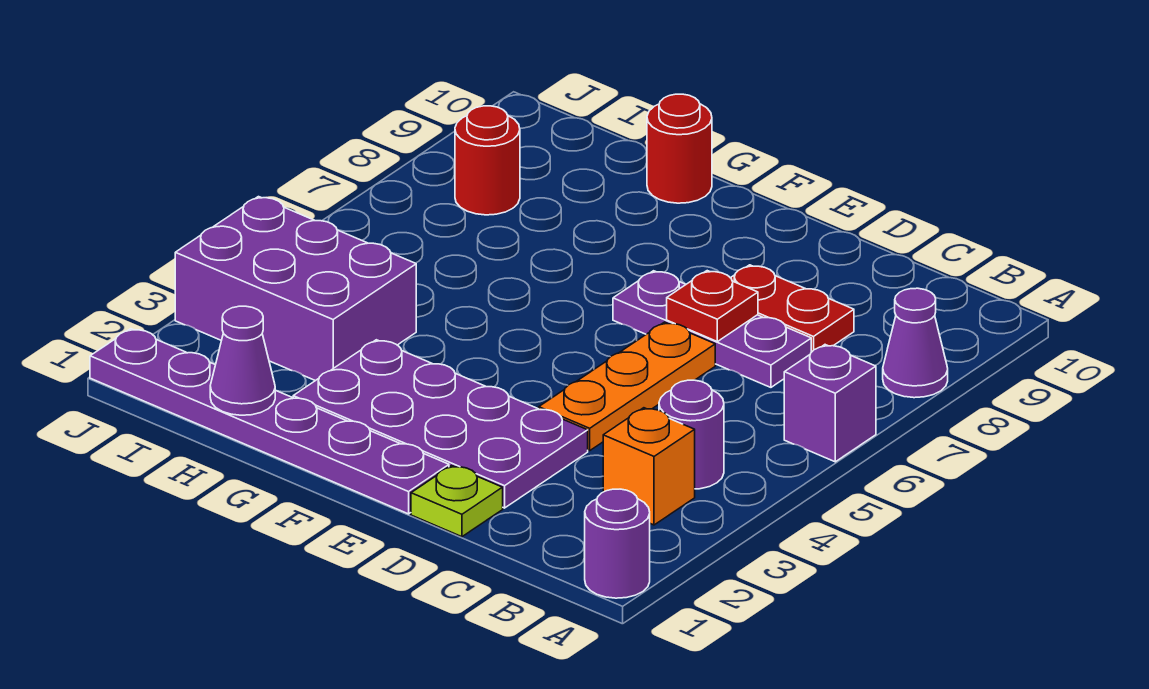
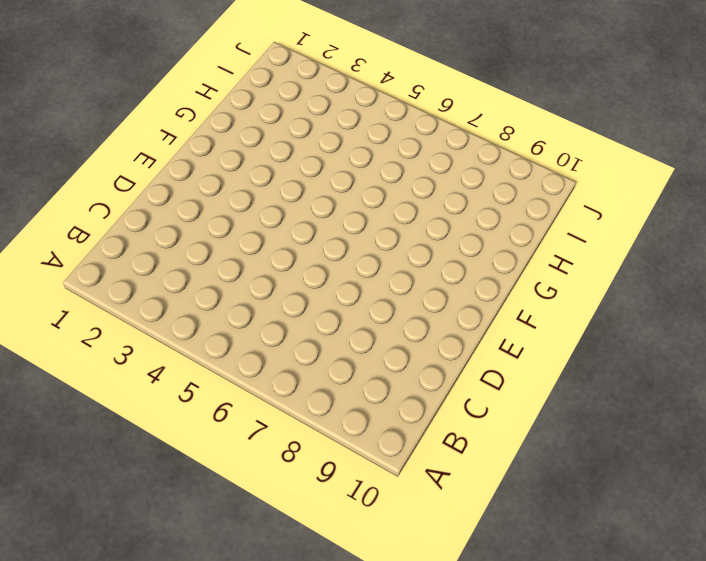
none -> purple round brick A1 level 1
none -> purple brick A6 level 1
none -> purple cone A8 level 1

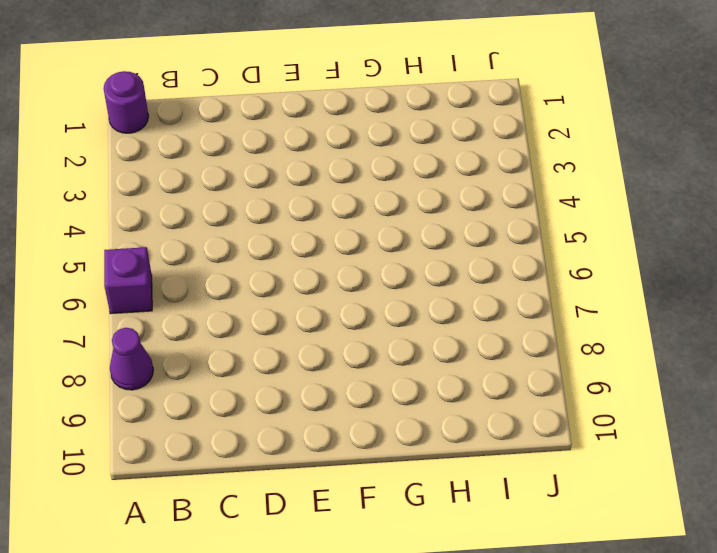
none -> orange brick B3 level 1
none -> purple round brick B4 level 1
none -> purple plate C7:E7 level 1

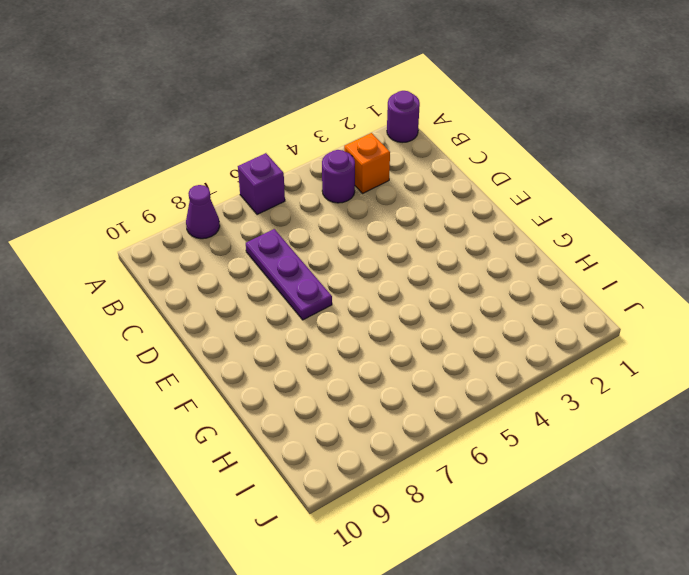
none -> red plate C8:D8 level 1
none -> lime plate D1 level 1
none -> purple plate D2:G3 level 1

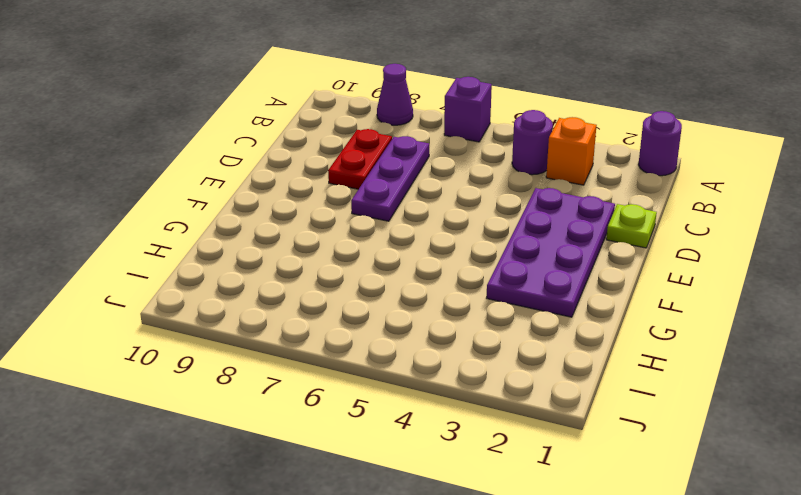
none -> orange plate D4:D6 level 1
none -> purple plate E1:J1 level 1
none -> red round brick G10 level 1

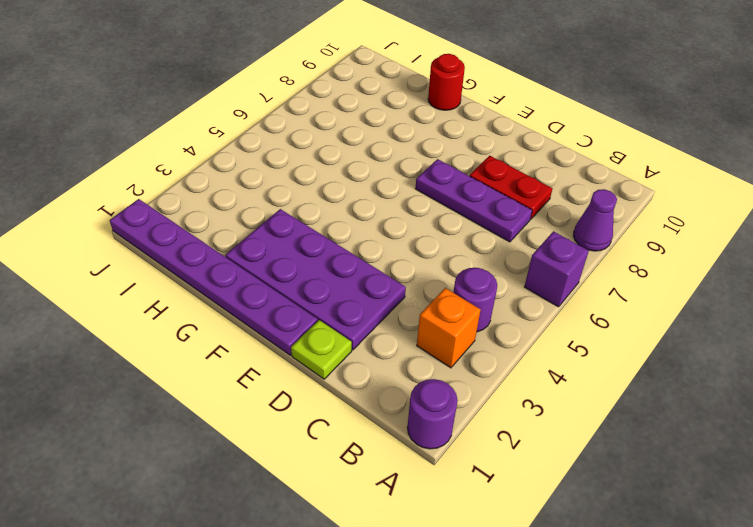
none -> orange plate D4:D6 level 1
none -> purple brick H3:J4 level 1
none -> red round brick I8 level 1

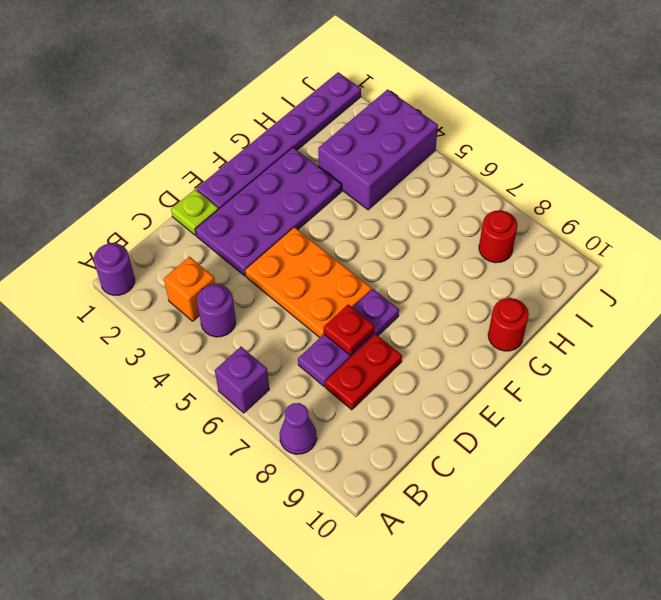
orange plate D4:E6 level 1 -> orange plate D4:D6 level 1
none -> purple cone H1 level 2

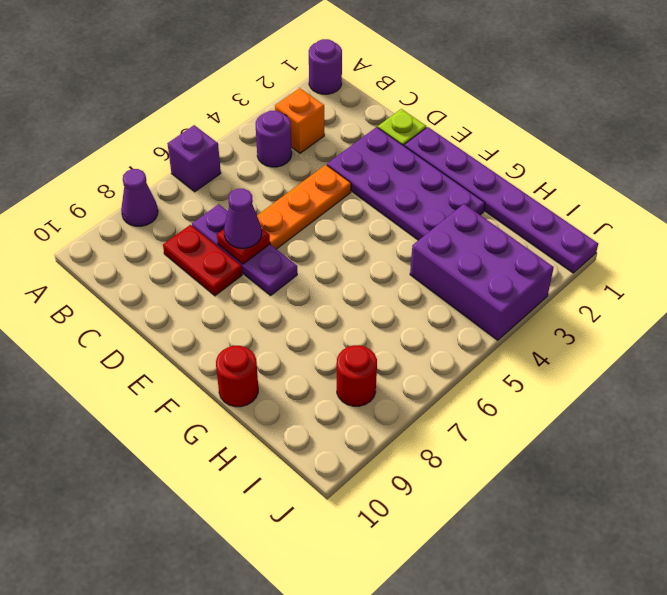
purple cone D7 level 3 -> purple cone H1 level 2

